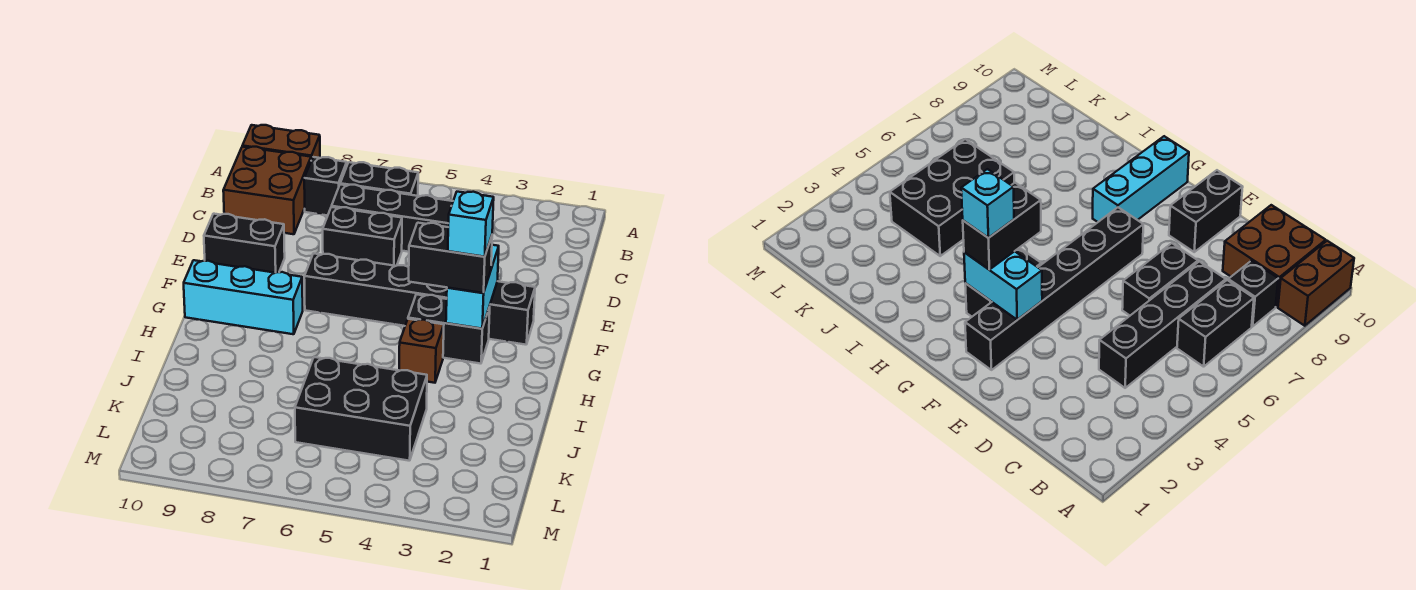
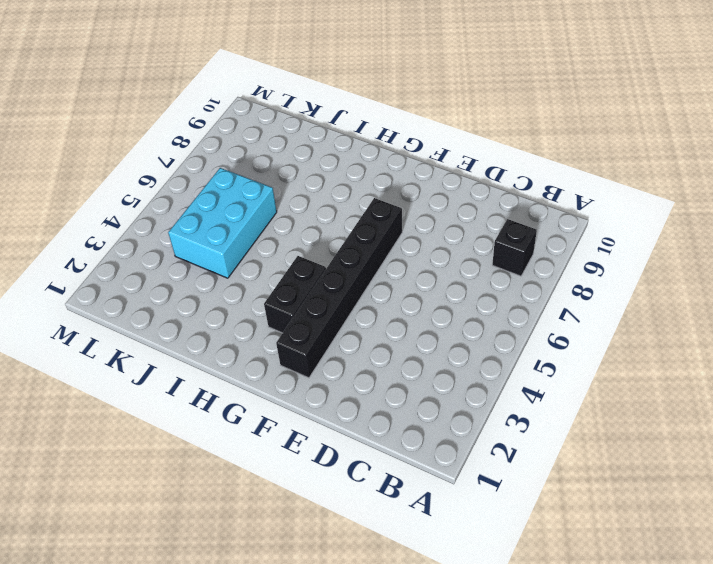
cyan brick J4:K6 level 1 -> black brick J4:K6 level 1
none -> brown brick A9:A10 level 1
none -> black brick B6:B7 level 1
none -> brown brick B9:C10 level 1

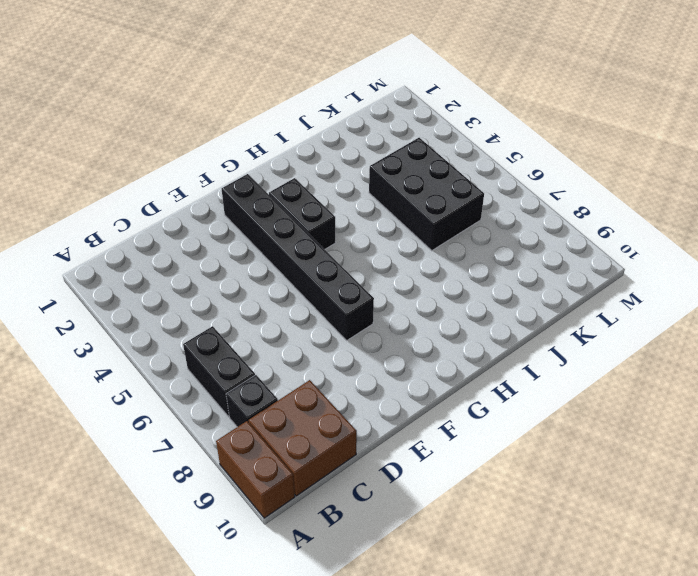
none -> black brick C4:C7 level 1
none -> black brick D6:D7 level 1
none -> black brick E9:E10 level 1

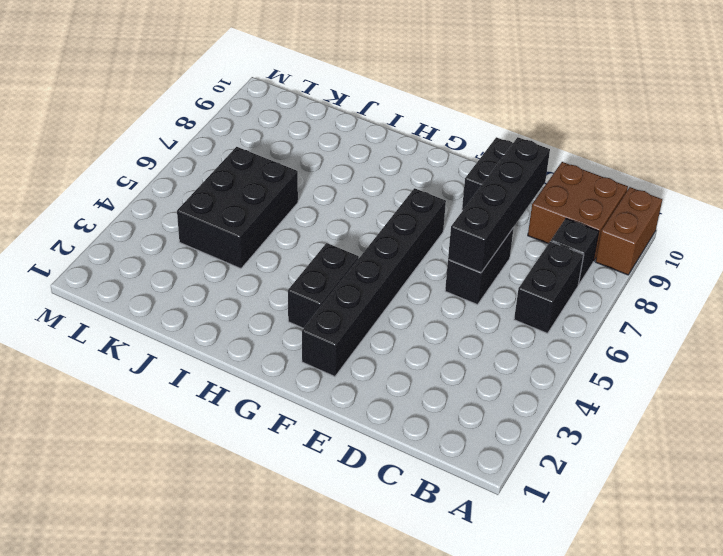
black brick D6:D9 level 2 -> black brick C4:C7 level 1
none -> cyan brick G8:G10 level 1
none -> brown brick H4 level 1
none -> cyan brick F3:G3 level 2

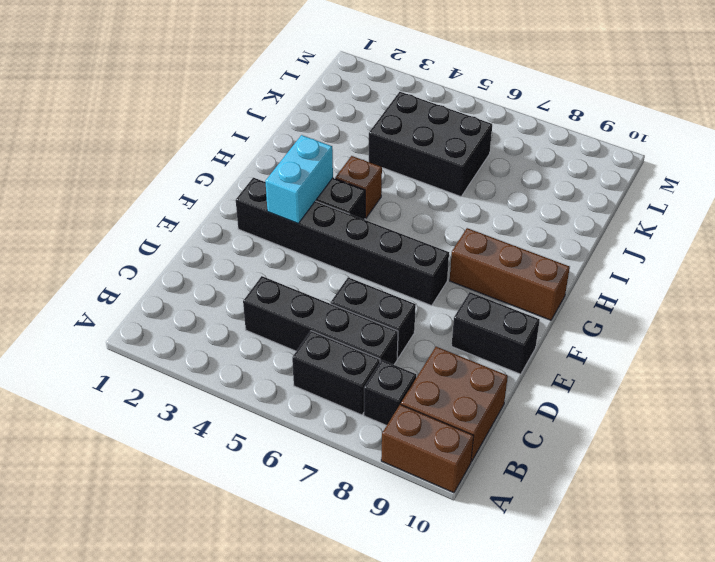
brown brick G8:G10 level 1 -> cyan brick G8:G10 level 1
none -> black brick G3:G4 level 3
none -> cyan brick G3 level 4

